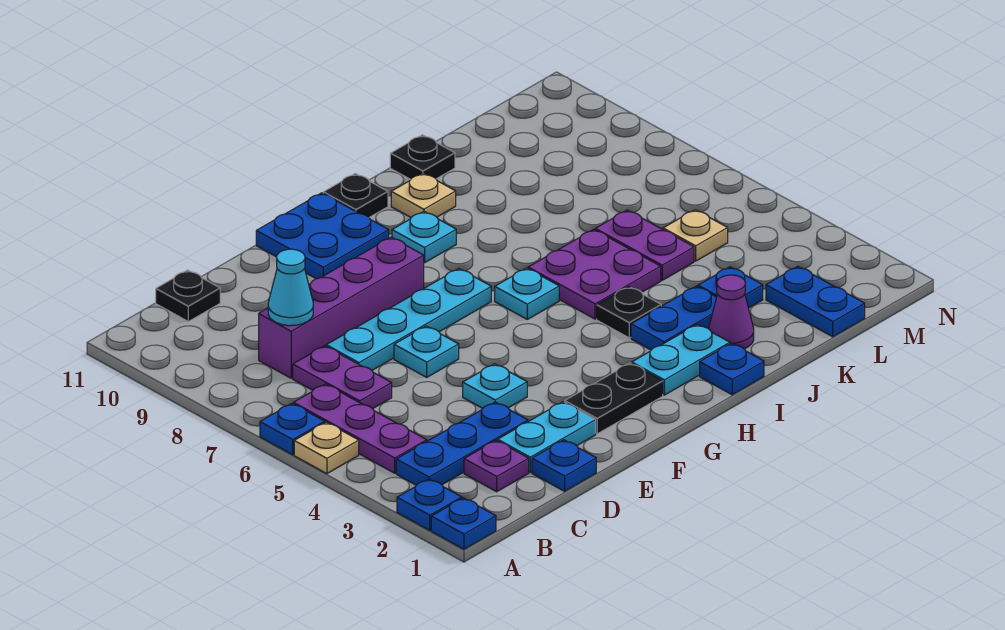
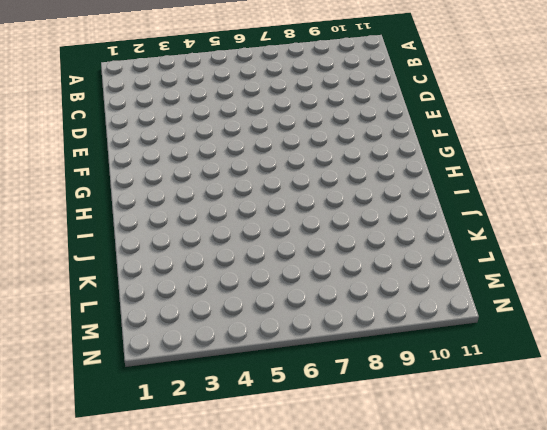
none -> blue plate A1 level 1
none -> blue plate A2 level 1
none -> tan plate A5 level 1
none -> blue plate A6 level 1

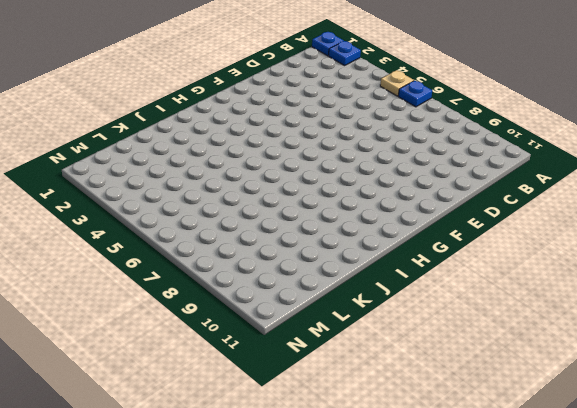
none -> blue plate B3:D3 level 1
none -> purple plate B4:B6 level 1
none -> purple plate C2 level 1
none -> purple plate C6:C7 level 1

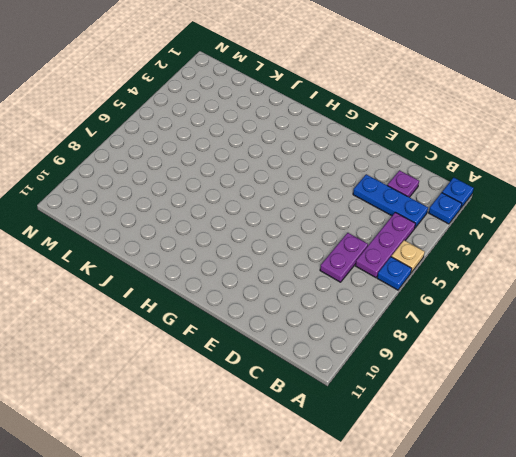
none -> purple brick C8:F8 level 1
none -> black plate C11 level 1
none -> blue plate D1 level 1
none -> cyan plate D2:E2 level 1

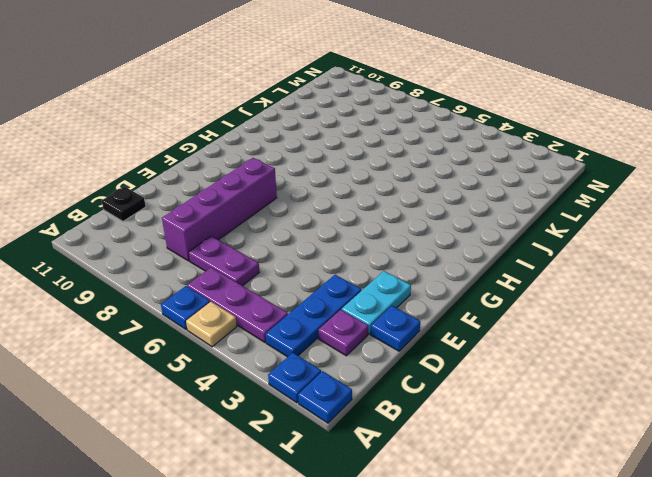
none -> cyan plate D7:G7 level 1
none -> cyan plate E4 level 1
none -> cyan plate E6 level 1
none -> black plate F2:G2 level 1

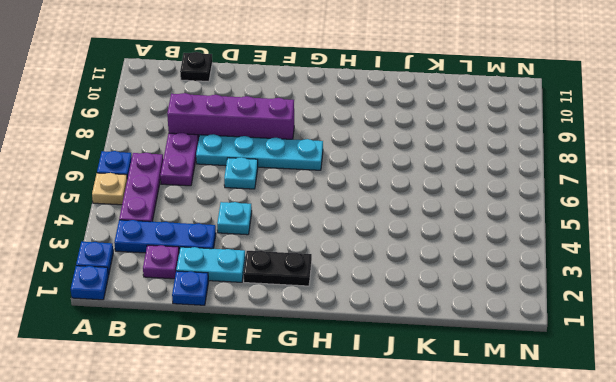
none -> blue plate F10:G11 level 1
none -> cyan plate H2:I2 level 1
none -> cyan plate H6 level 1
none -> cyan plate H9 level 1

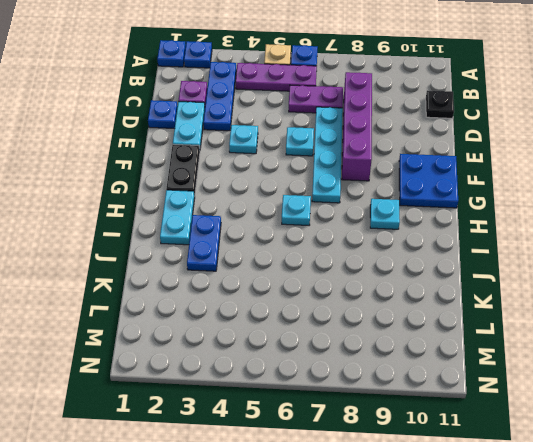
none -> black plate H11 level 1
none -> blue plate I1 level 1
none -> black plate I4 level 1
none -> purple plate I5:J6 level 1

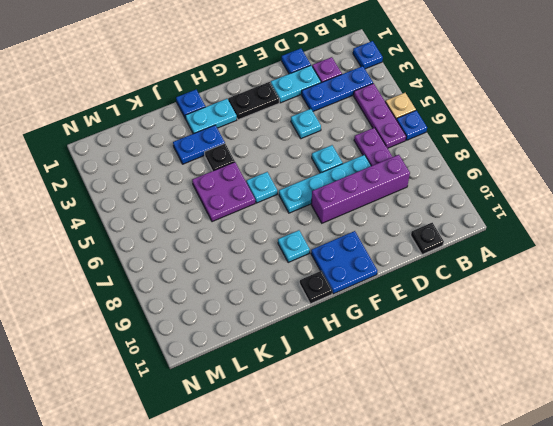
none -> blue plate A1 level 1
none -> tan plate I10 level 1
none -> purple cone J2 level 1
none -> black plate J11 level 1

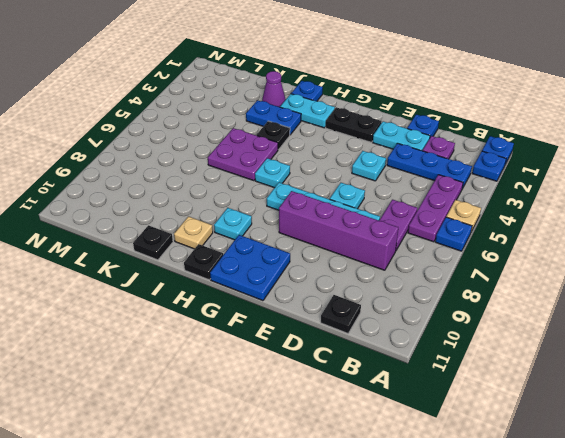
none -> blue plate K3 level 1
none -> purple plate K5:K6 level 1
none -> blue plate L1:L2 level 1
none -> tan plate L5 level 1

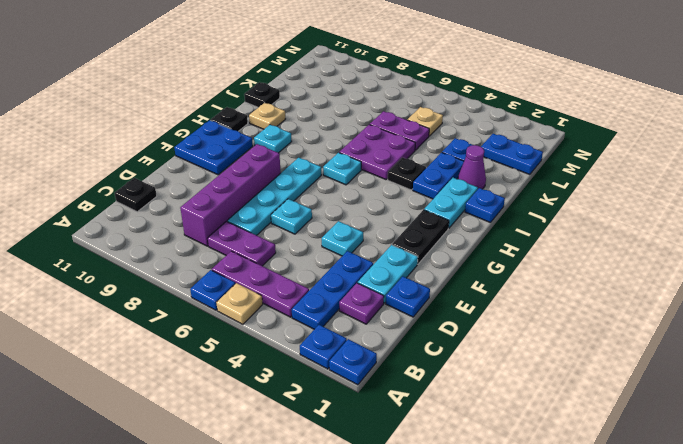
none -> cyan cone C8 level 2

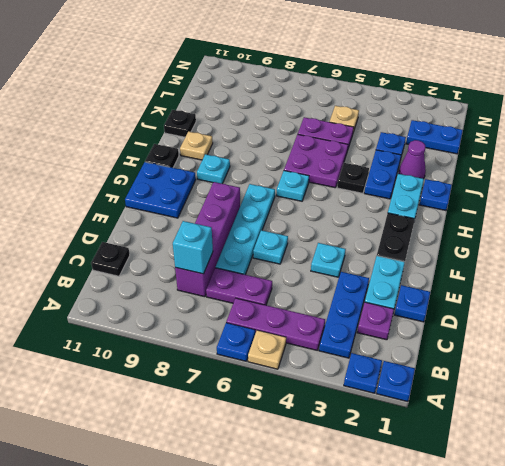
cyan brick C8 level 2 -> cyan cone C8 level 2

